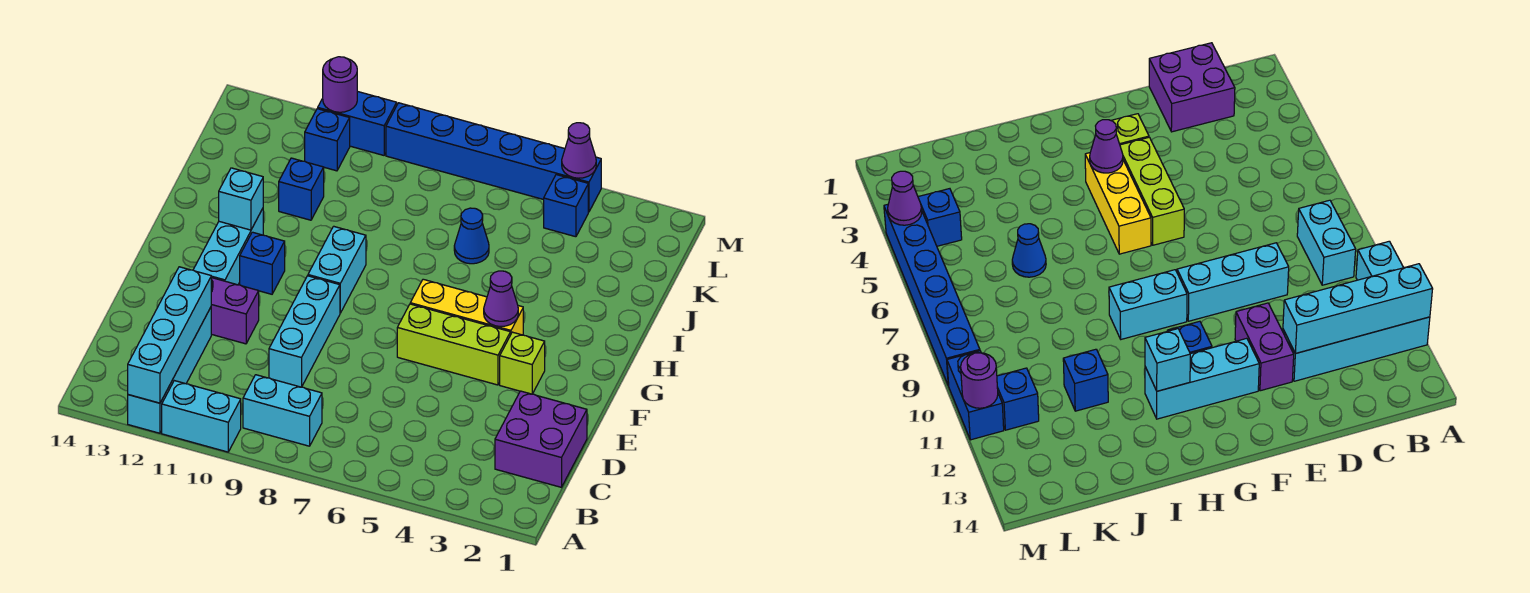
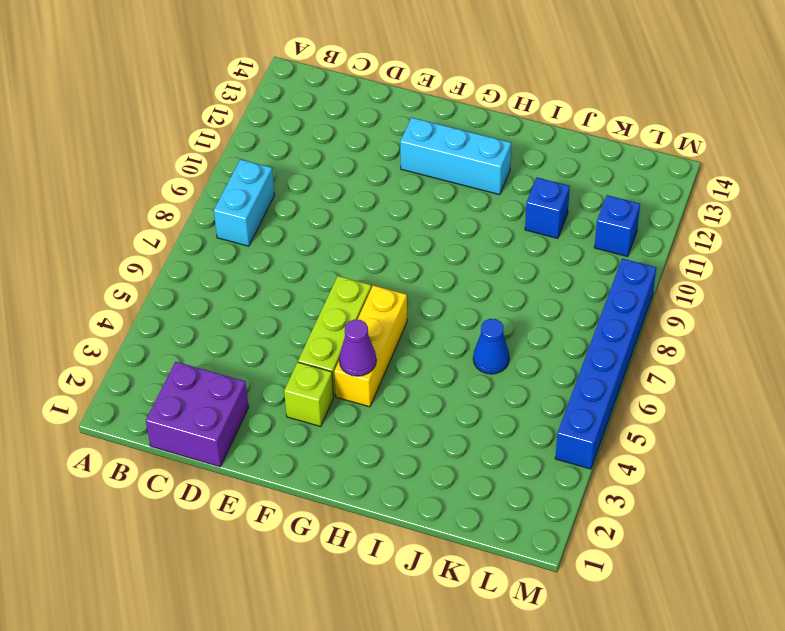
none -> cyan brick A10:A11 level 1
none -> cyan brick A12:D12 level 1
none -> cyan brick D9:F9 level 1

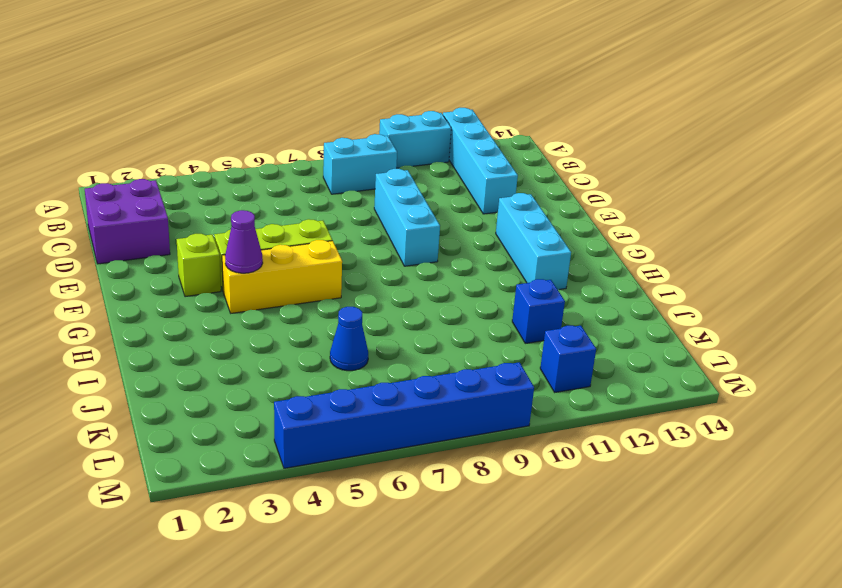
none -> purple brick E11:E12 level 1
none -> cyan brick G9:H9 level 1
none -> blue brick G11 level 1

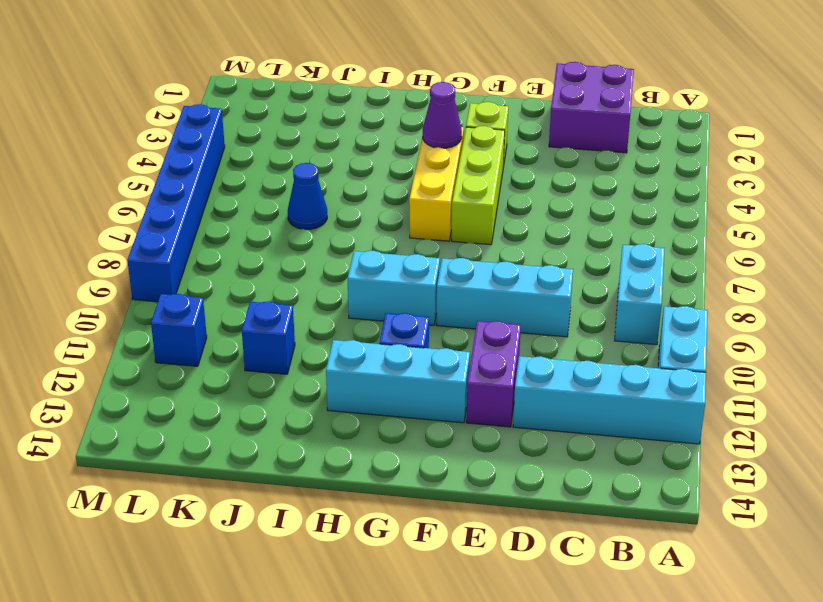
none -> blue brick L4 level 1
none -> blue brick M10:M11 level 1
none -> cyan brick A12:D12 level 2

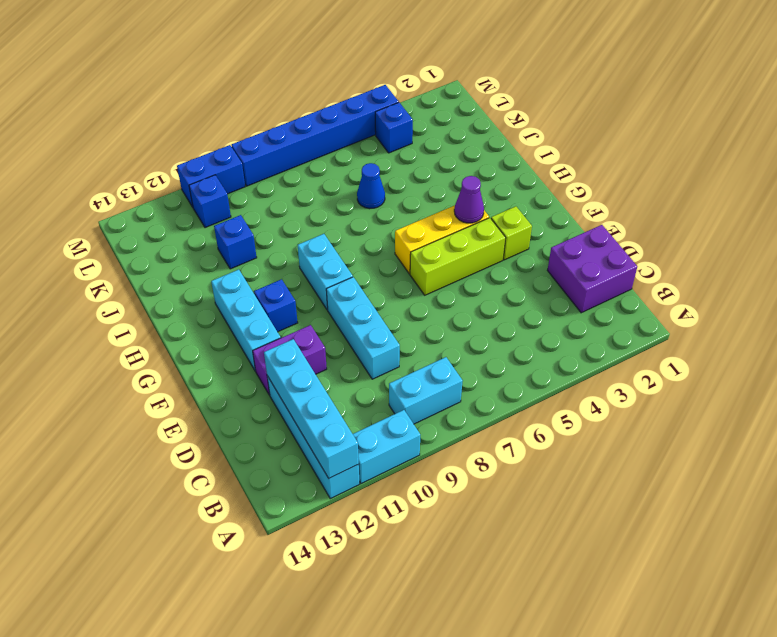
none -> cyan brick H12 level 2
none -> purple cone M4 level 2
none -> purple round brick M11 level 2

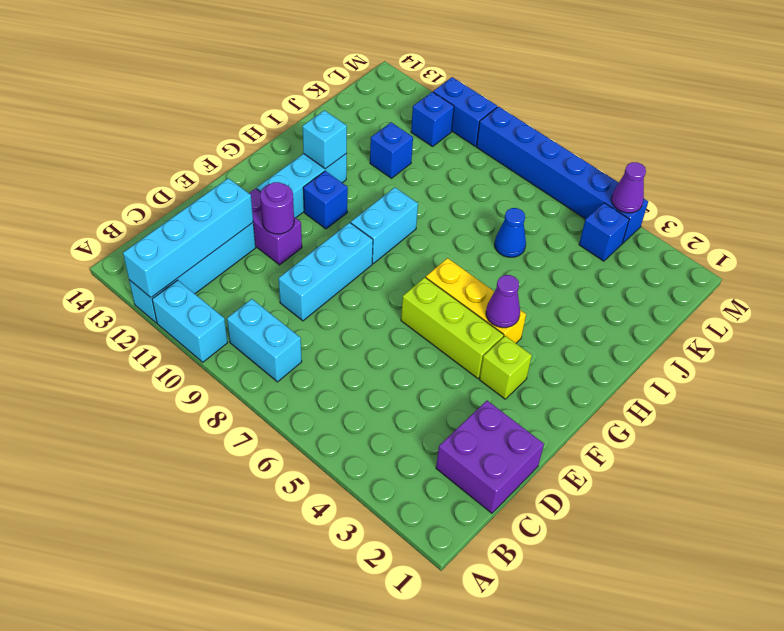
purple round brick E11 level 2 -> purple round brick M11 level 2

